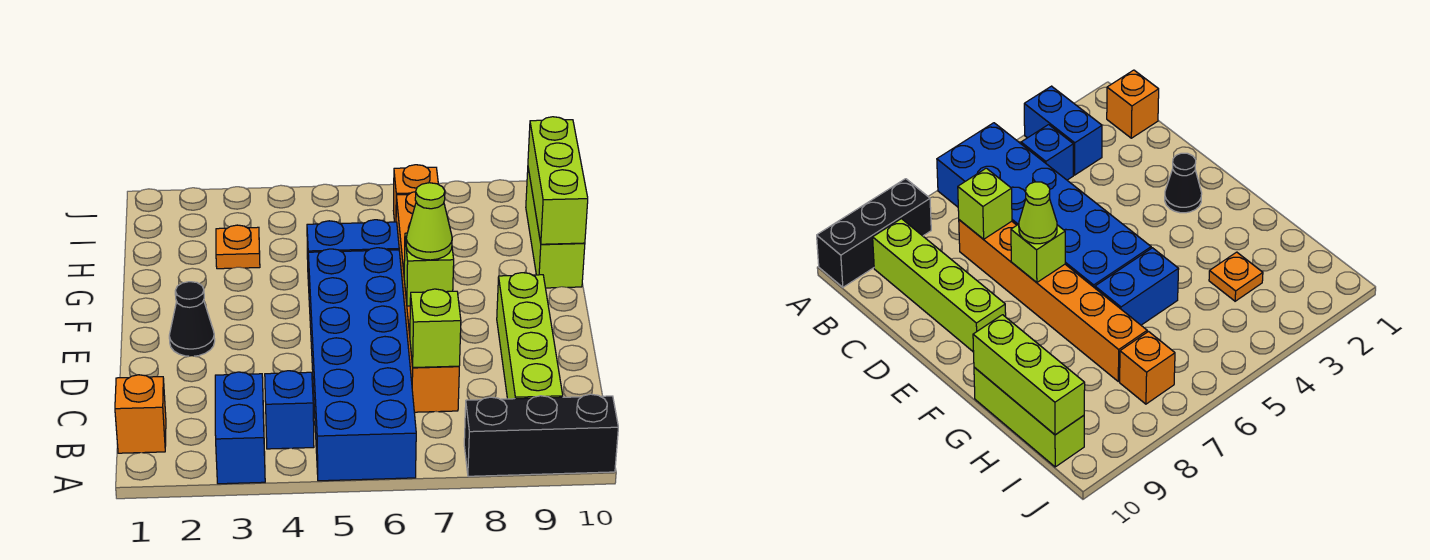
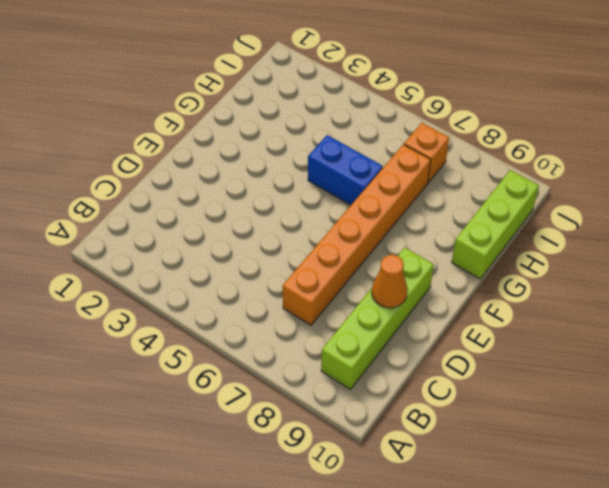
orange cone D9 level 2 -> none
none -> blue brick A3:B3 level 1
none -> blue brick A5:F6 level 1
none -> black brick A8:A10 level 1

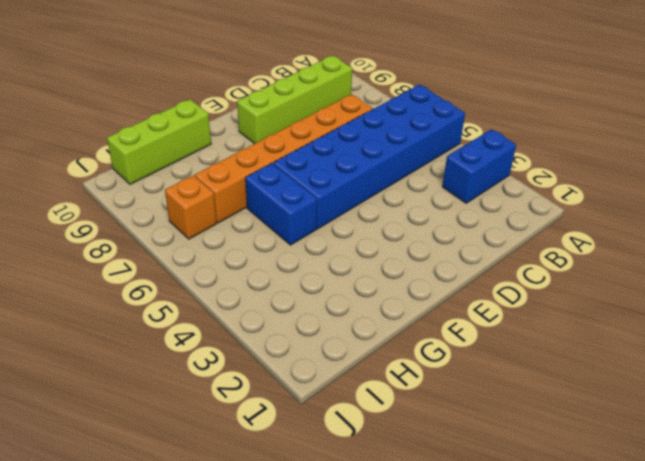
none -> black brick A8:A10 level 1
none -> orange brick B1 level 1
none -> blue brick B4 level 1

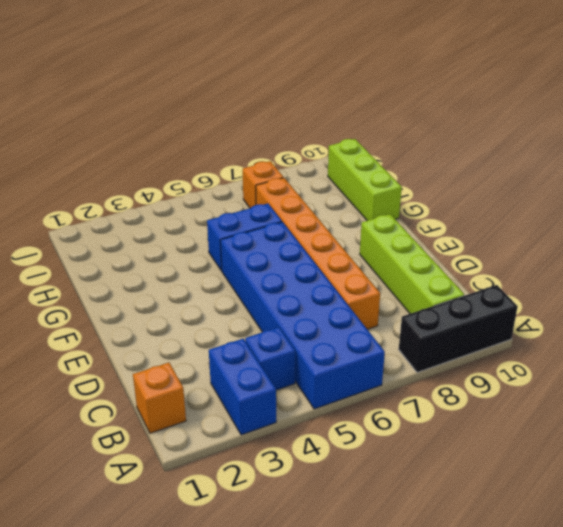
none -> black cone E2 level 1
none -> orange plate H3 level 1
none -> lime brick C7 level 2

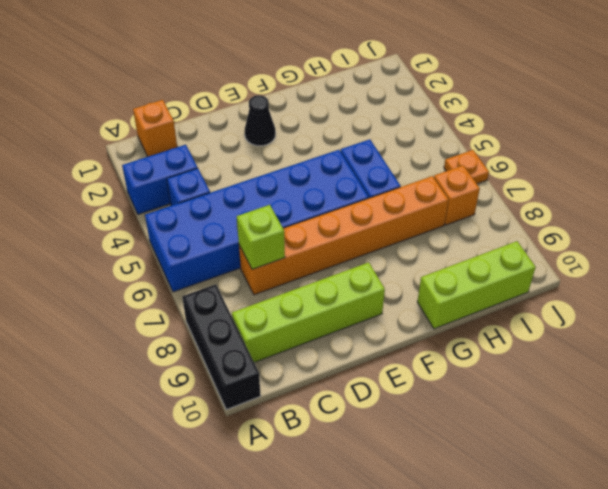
orange plate J6 level 1 -> orange plate H3 level 1
none -> lime brick E7 level 2
none -> lime brick G10:I10 level 2
none -> lime cone E7 level 3

